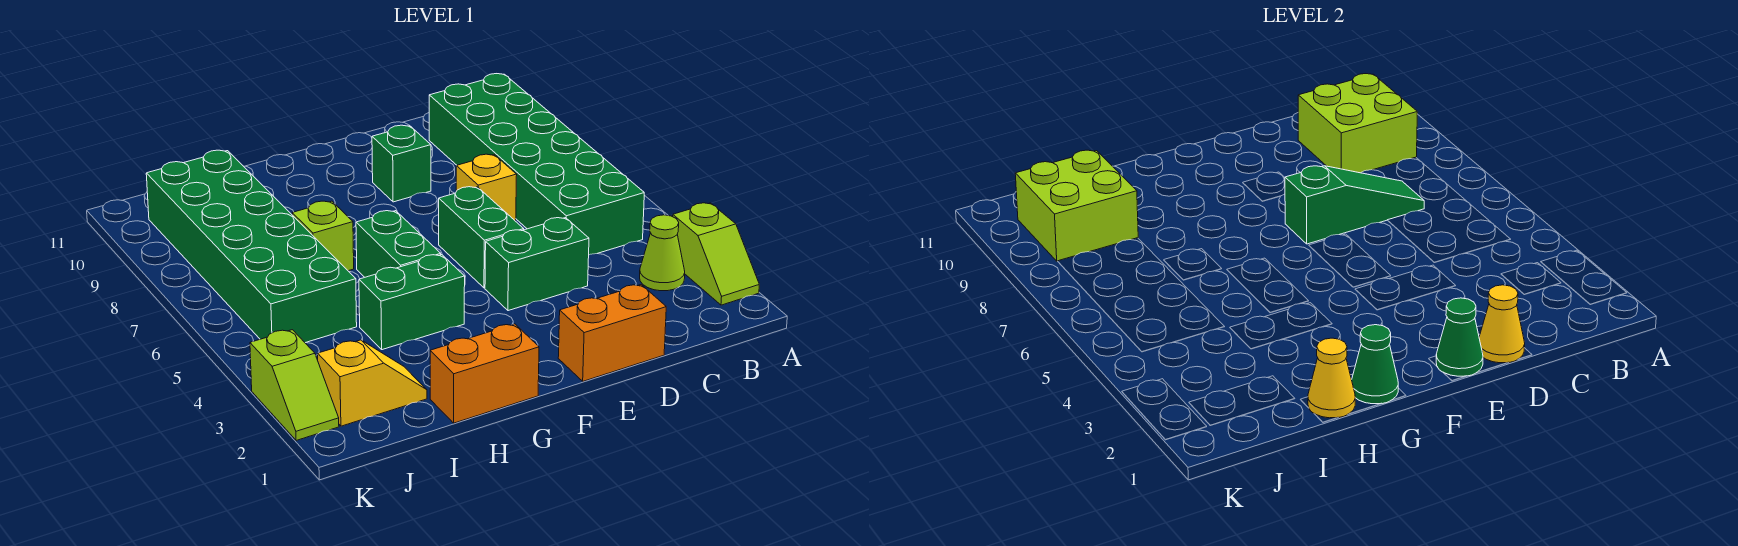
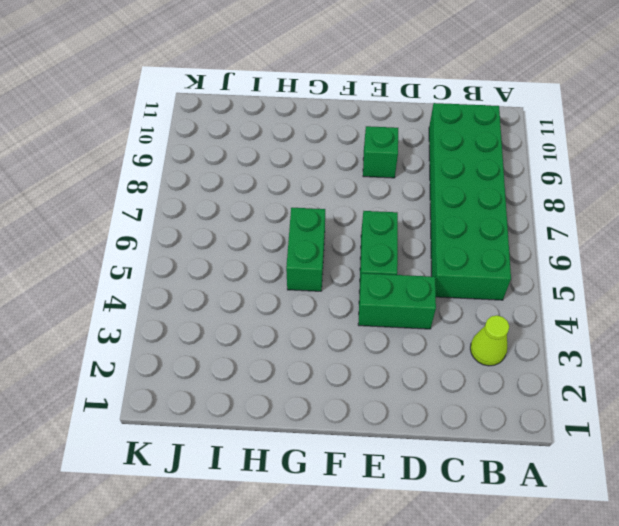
none -> lime slope A2:A3 level 1 top 3
none -> orange brick D1:E1 level 1
none -> yellow brick D7 level 1

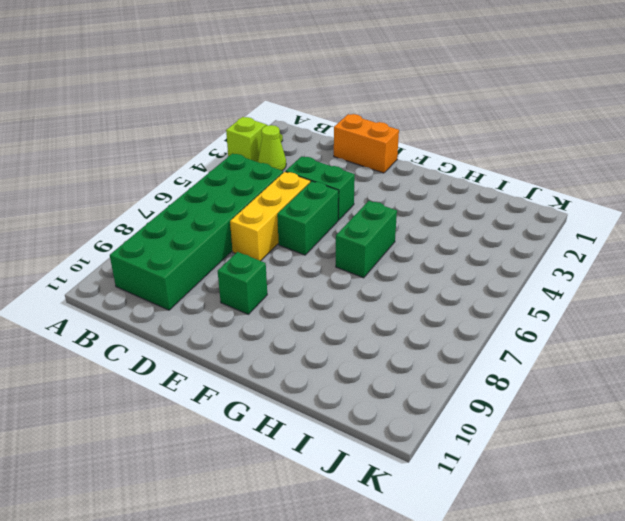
yellow brick D5:D7 level 1 -> yellow brick D7 level 1
none -> orange brick G1:H1 level 1
none -> green brick G4:H4 level 1
none -> lime brick H7 level 1

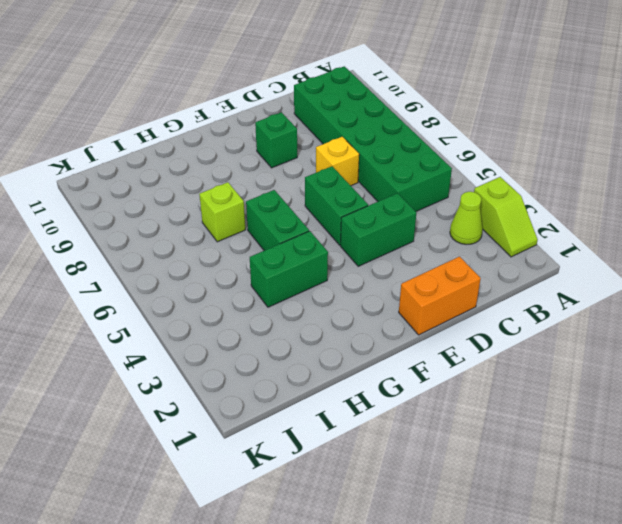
none -> orange brick G1:H1 level 1
none -> yellow slope I2:J2 level 1 top J
none -> green brick I5:J10 level 1

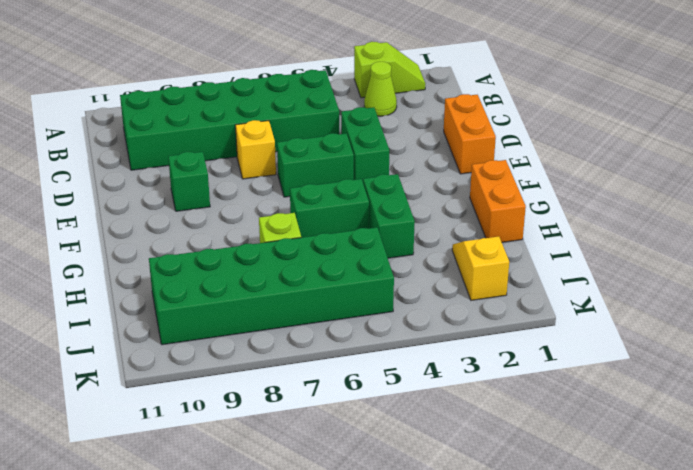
none -> lime slope K2:K3 level 1 top 3
none -> lime brick B9:C10 level 2
none -> green slope C7:E7 level 2 top E

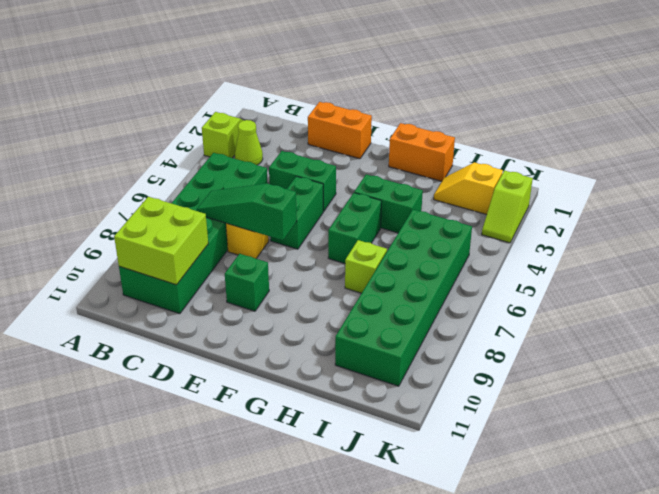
lime slope K2:K3 level 1 top 2 -> lime slope K2:K3 level 1 top 3
none -> yellow cone D1 level 2
none -> green cone E1 level 2
none -> green cone G1 level 2

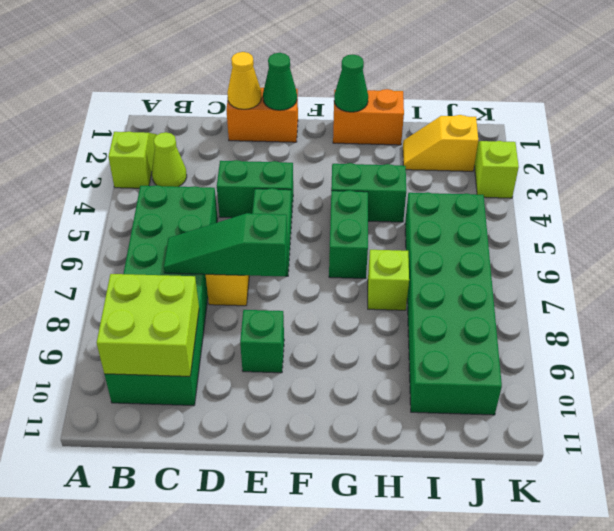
none -> yellow cone H1 level 2
none -> lime brick I9:J10 level 2

